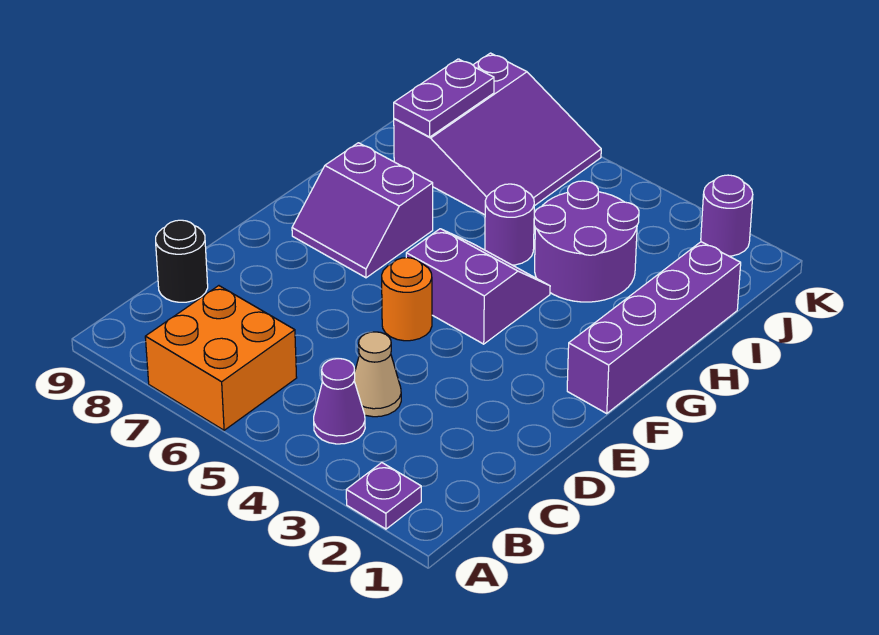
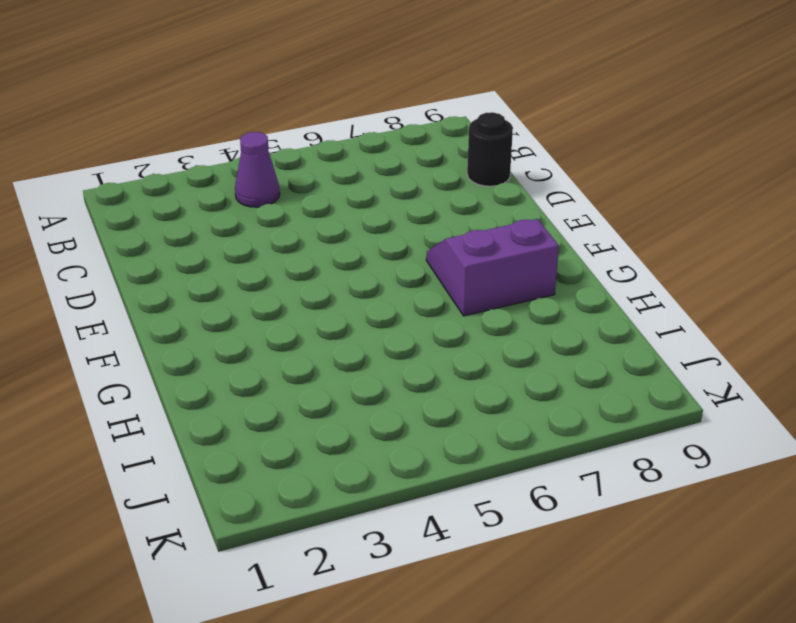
none -> purple plate A2 level 1
none -> orange brick A6:B7 level 1
none -> tan cone C4 level 1

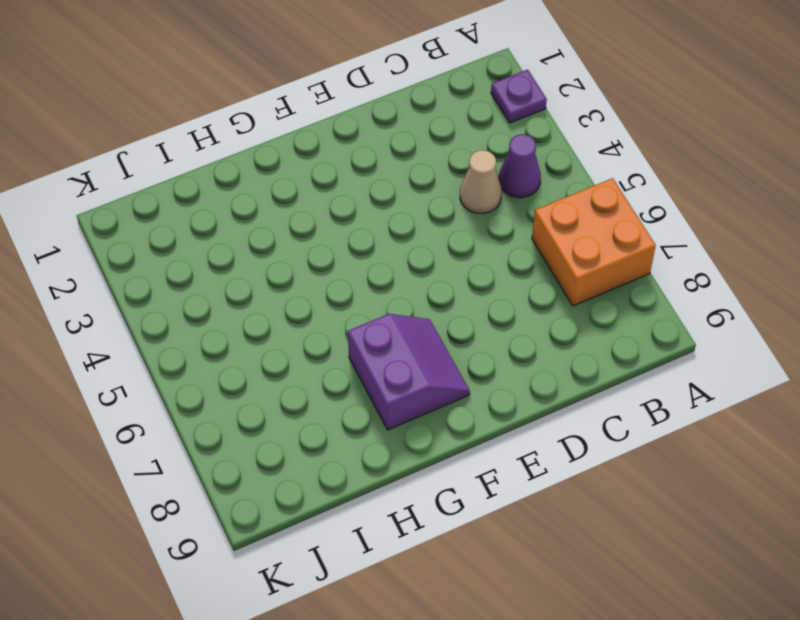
none -> black round brick C9 level 1
none -> orange round brick E5 level 1
none -> purple brick F1:I1 level 1

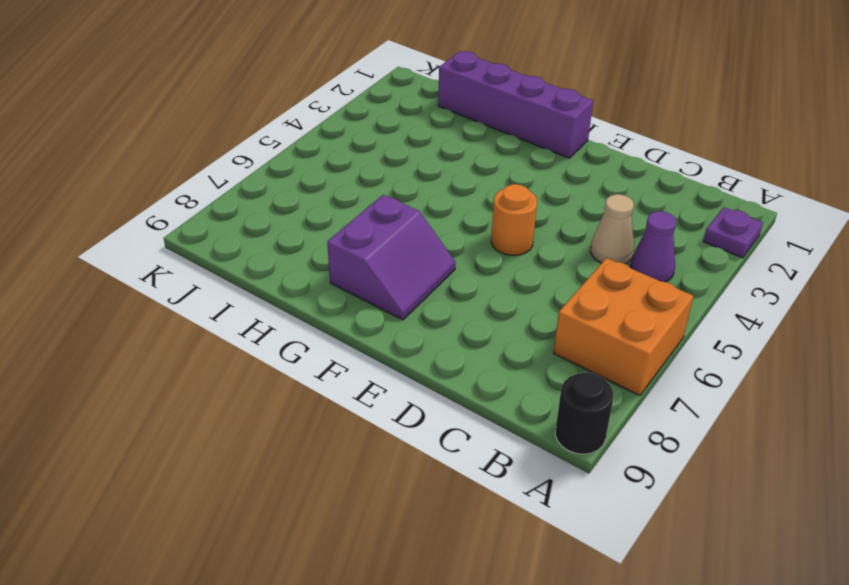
black round brick A9 level 1 -> black round brick C9 level 1
none -> purple slope F4:G5 level 1 top F
none -> purple round brick H3:I4 level 1
none -> purple round brick H5 level 1

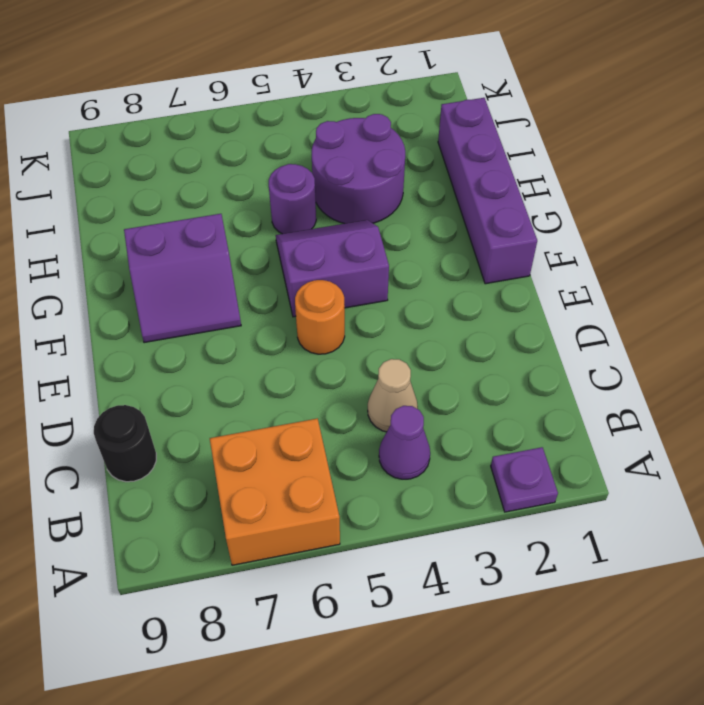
none -> purple slope I6:K8 level 1 top 8
none -> purple round brick K2 level 1
none -> purple plate I8:J8 level 2

